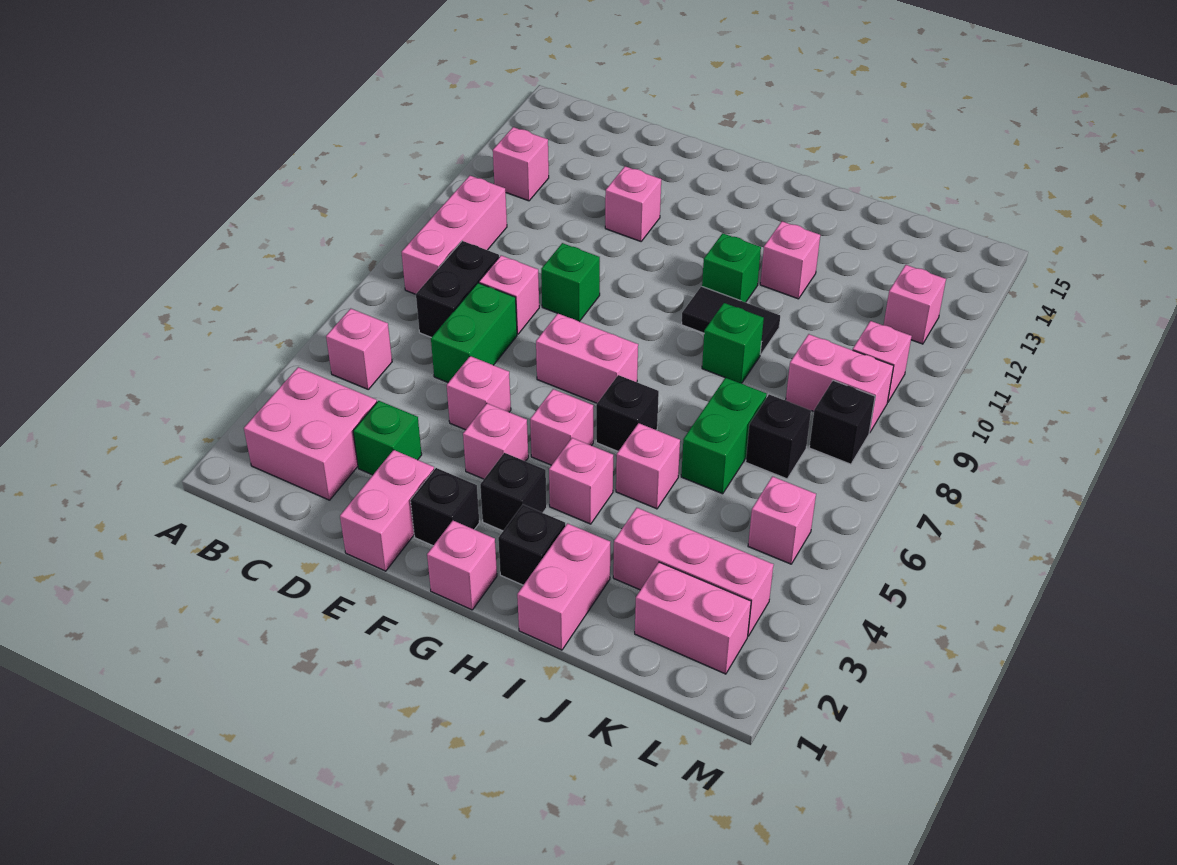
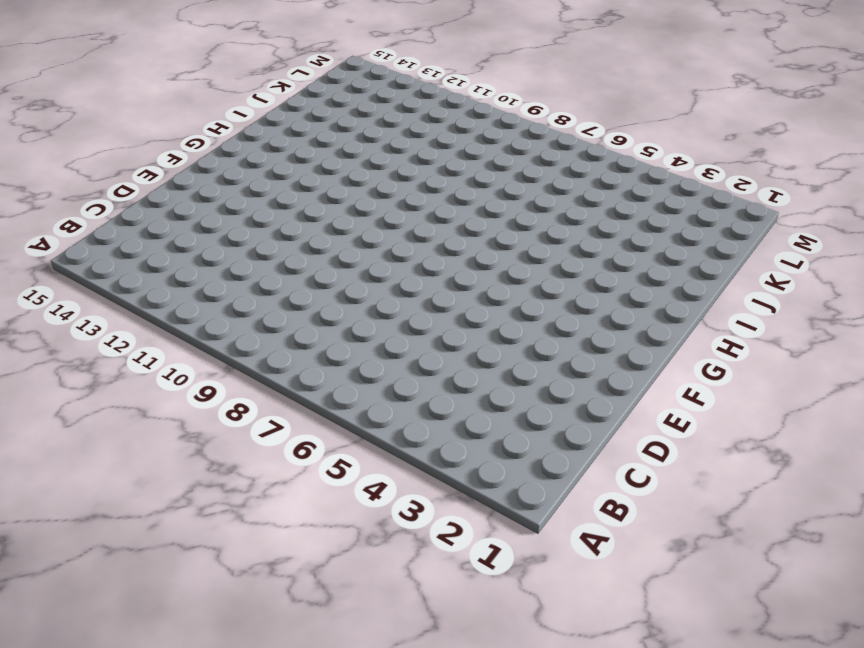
none -> pink brick B2:C3 level 1
none -> pink brick B5 level 1
none -> pink brick B8:B10 level 1
none -> pink brick B12 level 1

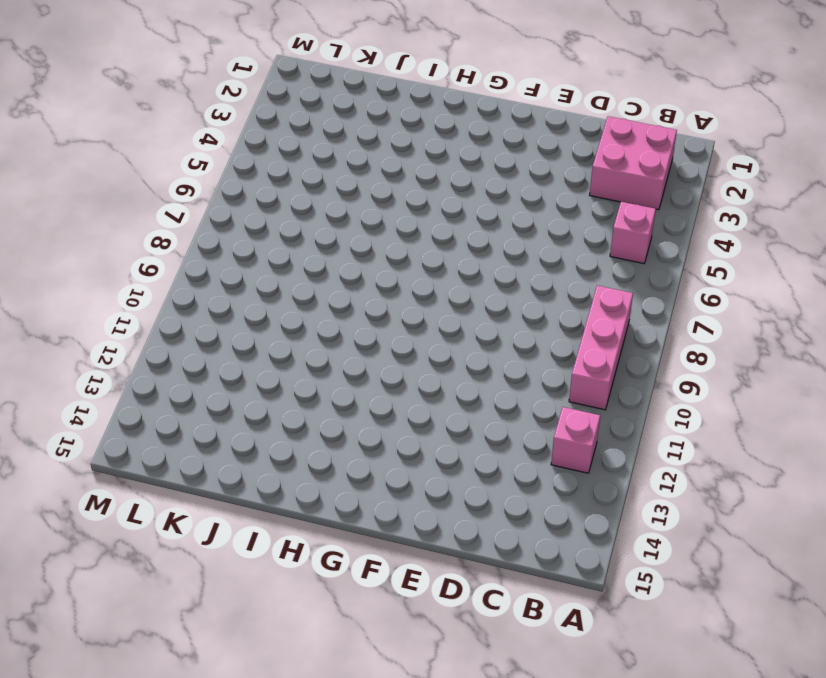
none -> black brick C7:C8 level 1
none -> green brick D3 level 1
none -> green brick D6:D7 level 1
none -> pink brick D8 level 1

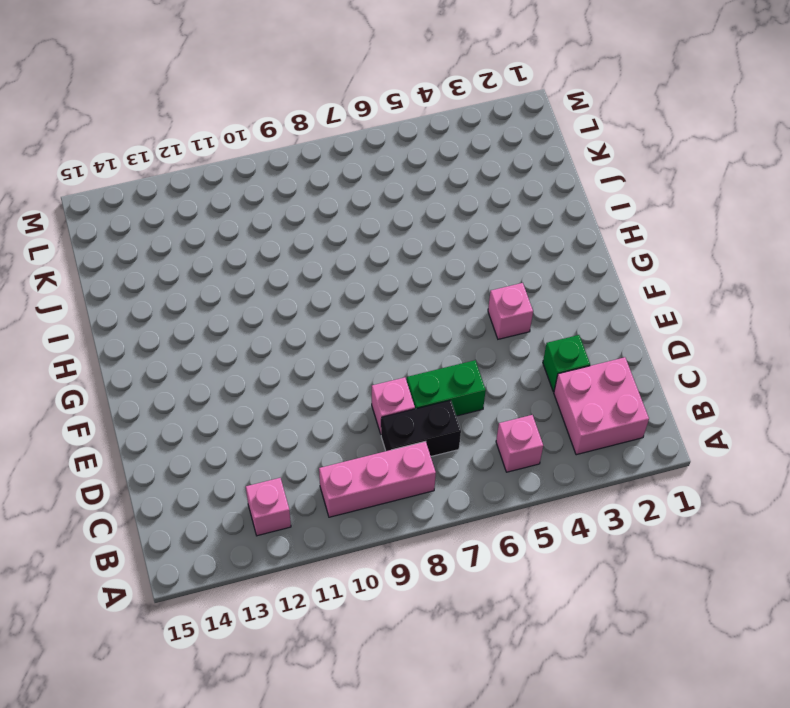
none -> pink brick E1:E2 level 1
none -> pink brick E5 level 1
none -> green brick E9 level 1
none -> pink brick E12 level 1

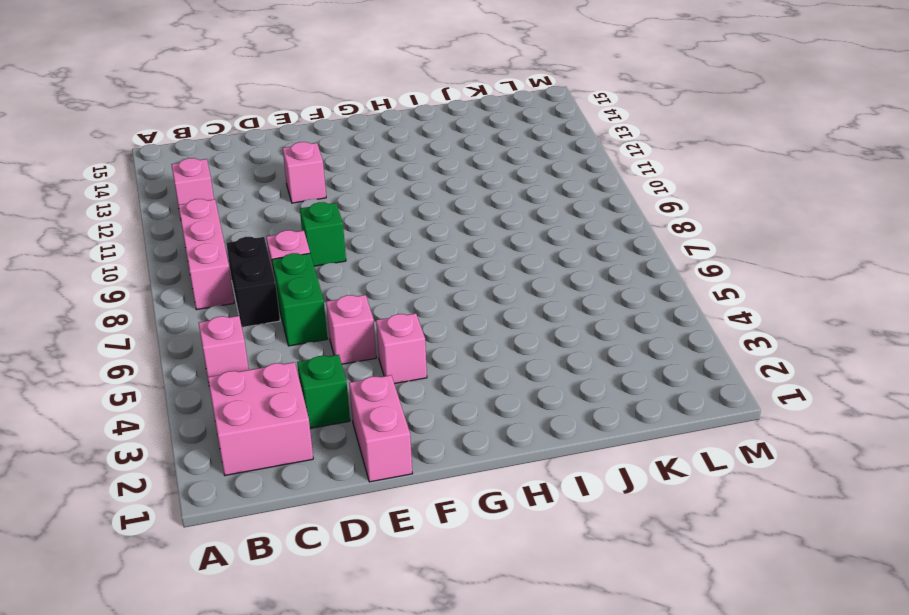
none -> black brick F2 level 1
none -> pink brick F7:G7 level 1
none -> pink brick G1 level 1
none -> black brick G3 level 1

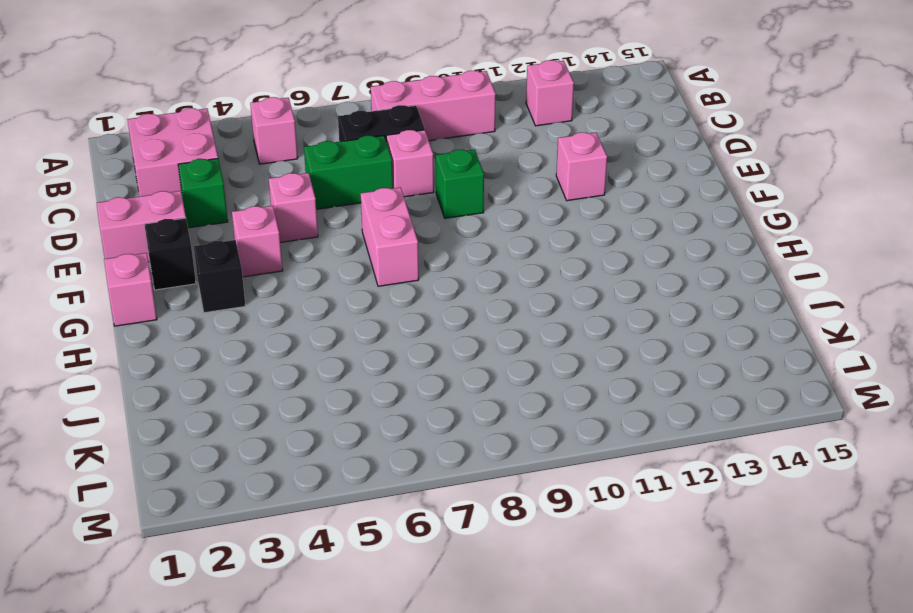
none -> pink brick G5 level 1
none -> black brick H2 level 1
none -> pink brick H4 level 1
none -> black brick H6 level 1

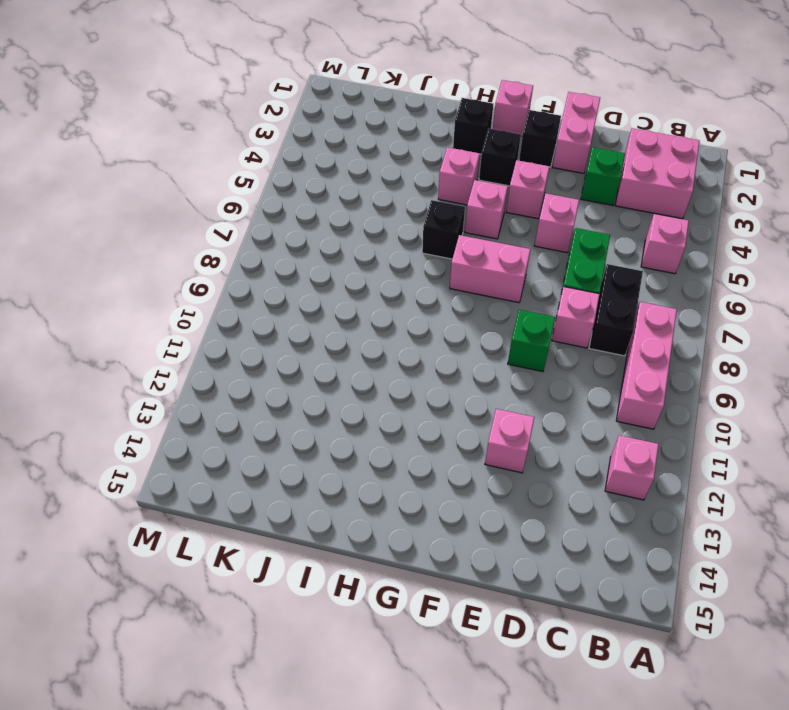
none -> black tile H10:I10 level 1
none -> green brick H11 level 1
none -> pink brick I1:I2 level 1
none -> pink brick I5 level 1

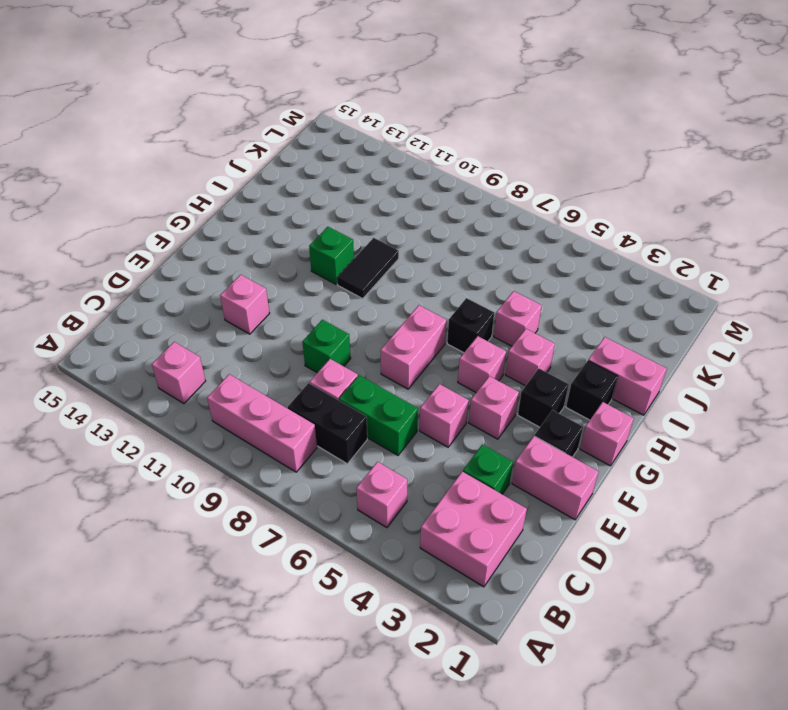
none -> green brick I9 level 1
none -> pink brick I12 level 1
none -> pink brick J3:L3 level 1
none -> green brick J6:J7 level 1

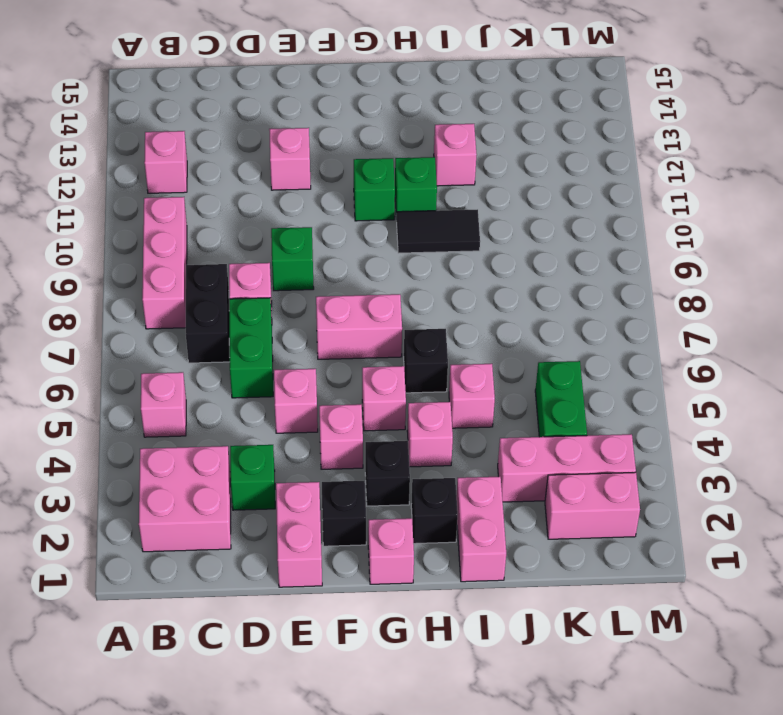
green brick G11 level 1 -> green brick I9 level 1
green brick K4:K5 level 1 -> green brick J6:J7 level 1
none -> black brick K7 level 1
none -> pink brick K9:L9 level 1
none -> pink brick L5 level 1
none -> black brick L8 level 1

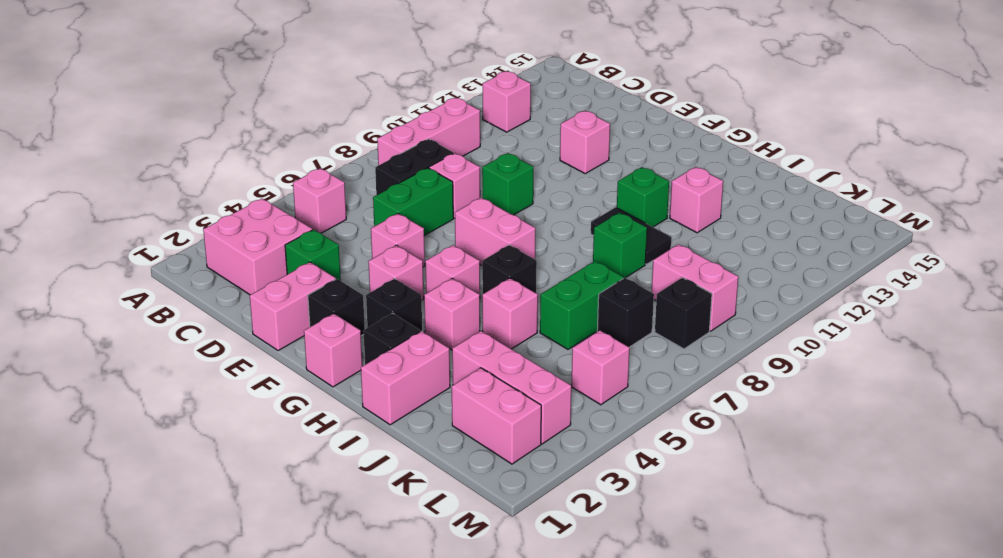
none -> pink brick L10 level 1
none -> pink brick L12 level 1

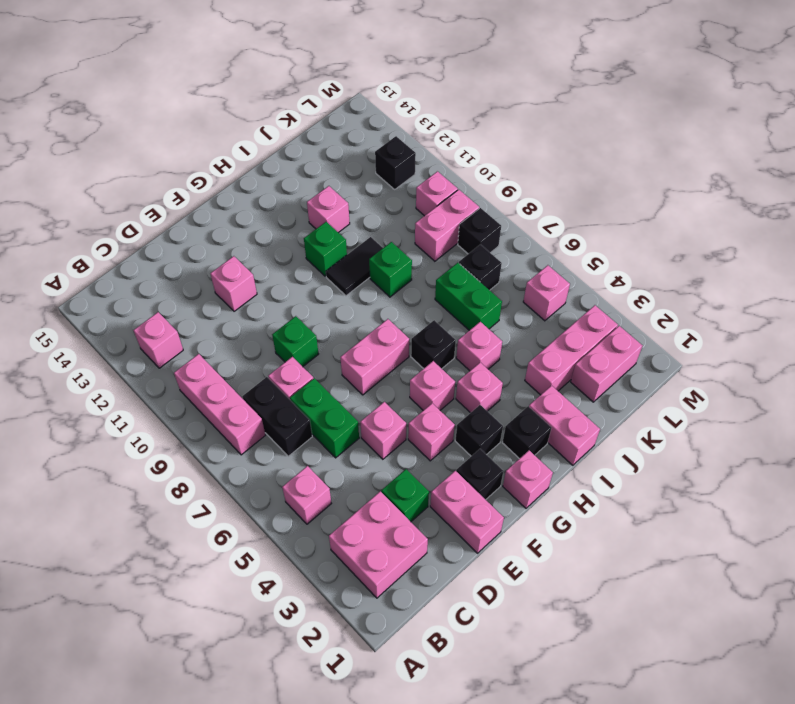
black brick L12 level 1 -> pink brick L12 level 1

